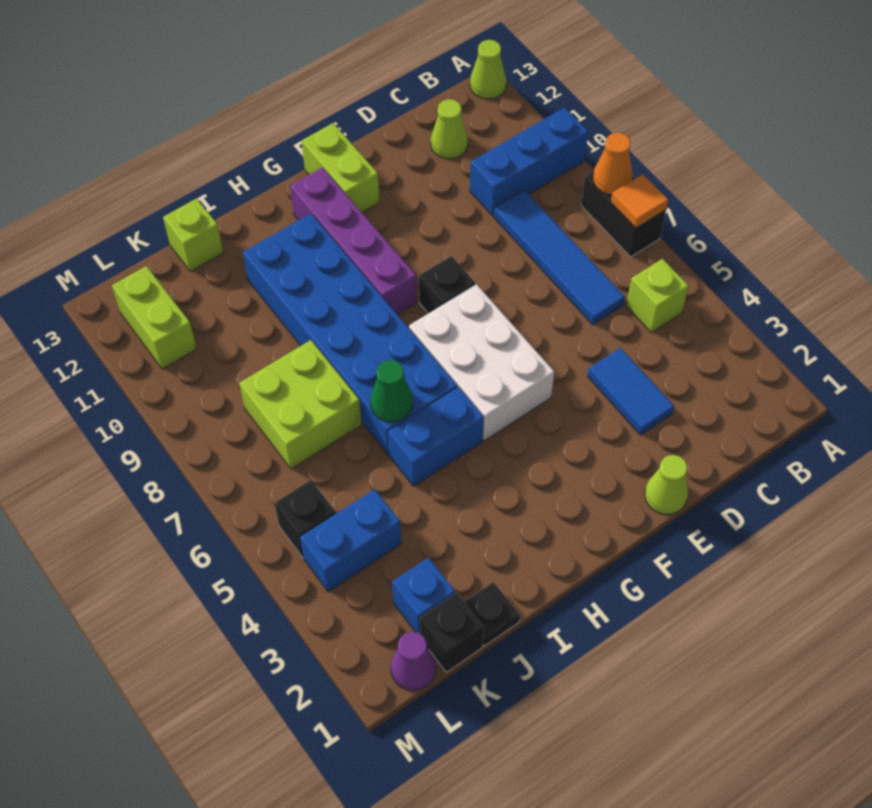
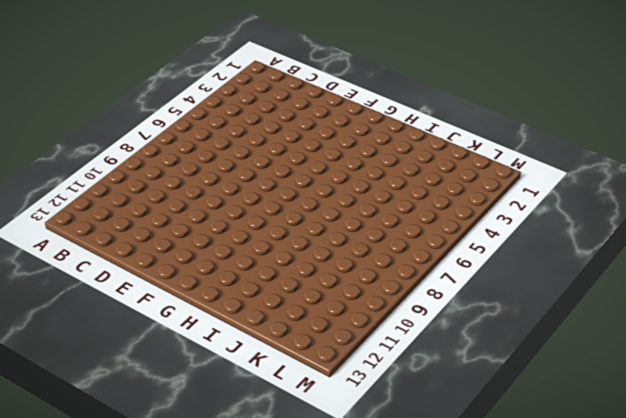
none -> black brick A7:A8 level 1
none -> blue brick A10:C10 level 1
none -> lime cone A13 level 1

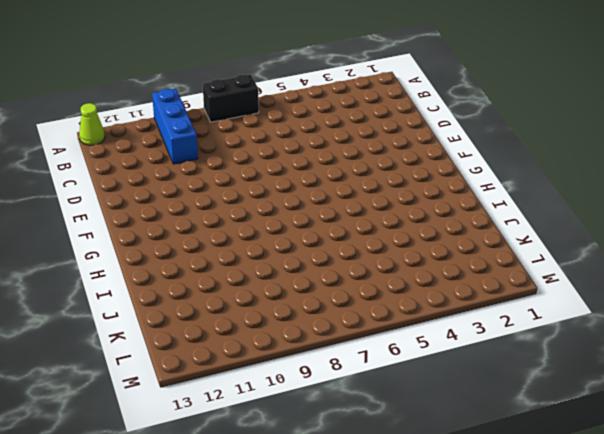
none -> lime brick B5 level 1
none -> blue tile C6:C9 level 1
none -> lime cone C12 level 1

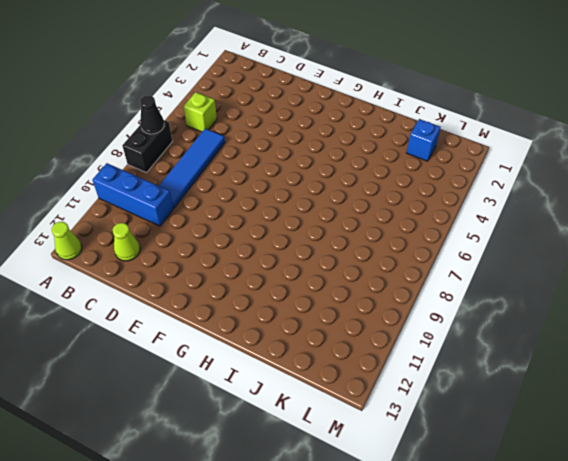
black cone A7 level 2 -> orange tile A7 level 2
none -> blue tile D3:D4 level 1
none -> lime cone E1 level 1
none -> white brick F5:G7 level 1

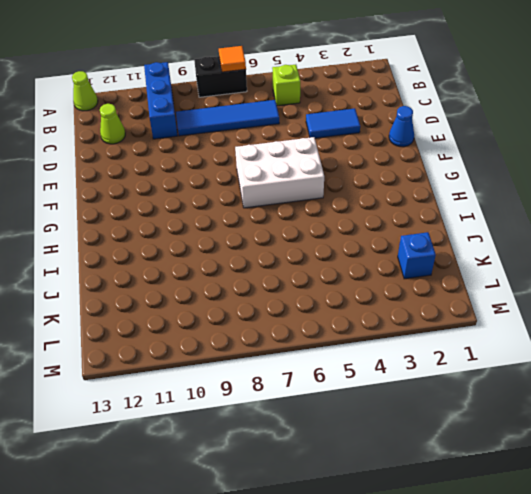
blue cone E1 level 1 -> lime cone E1 level 1
none -> black brick F8 level 1
none -> lime brick F12:F13 level 1
none -> purple brick G9:G12 level 1

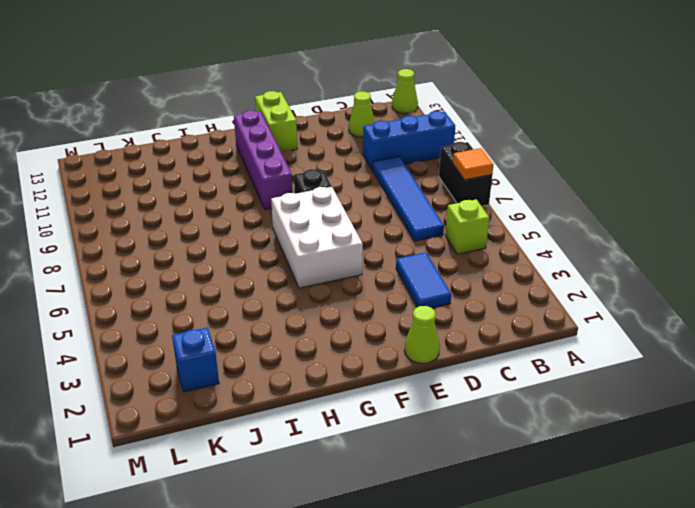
none -> blue brick H5:I5 level 1
none -> blue brick H6:I11 level 1
none -> black plate J1 level 1

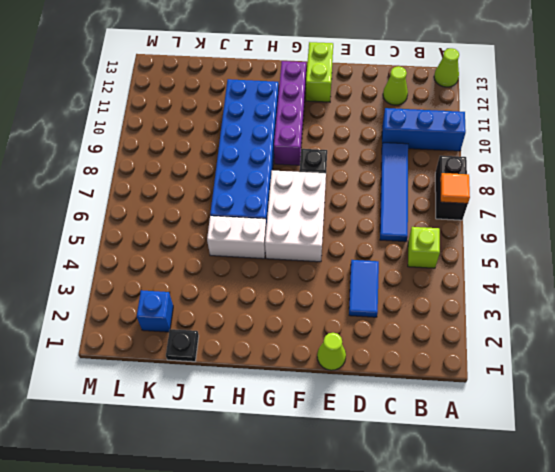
white brick H5:I5 level 1 -> blue brick H5:I5 level 1
none -> lime brick J7:K8 level 1
none -> lime brick J13 level 1
none -> black brick K1 level 1

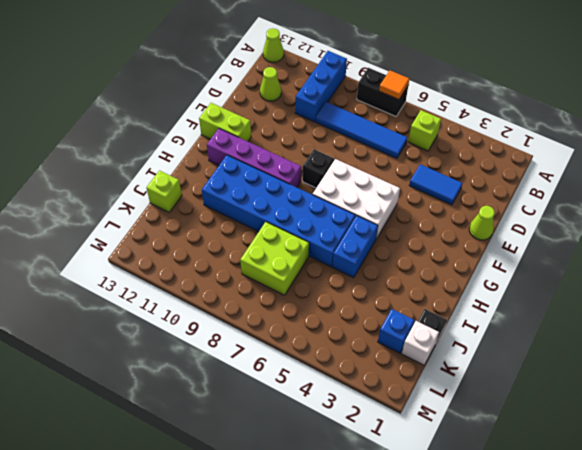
white brick K1 level 1 -> black brick K1 level 1
none -> blue brick K4:L4 level 1
none -> purple cone L1 level 1
none -> black brick L5 level 1

